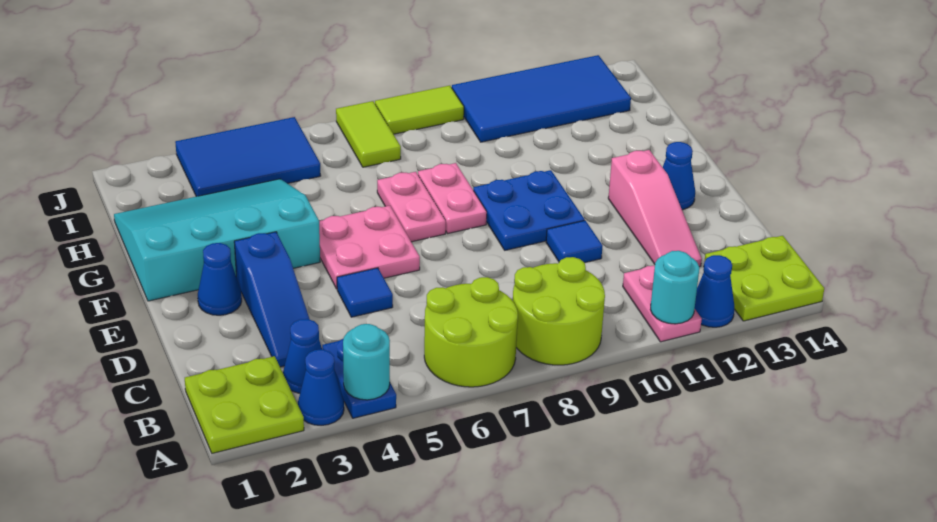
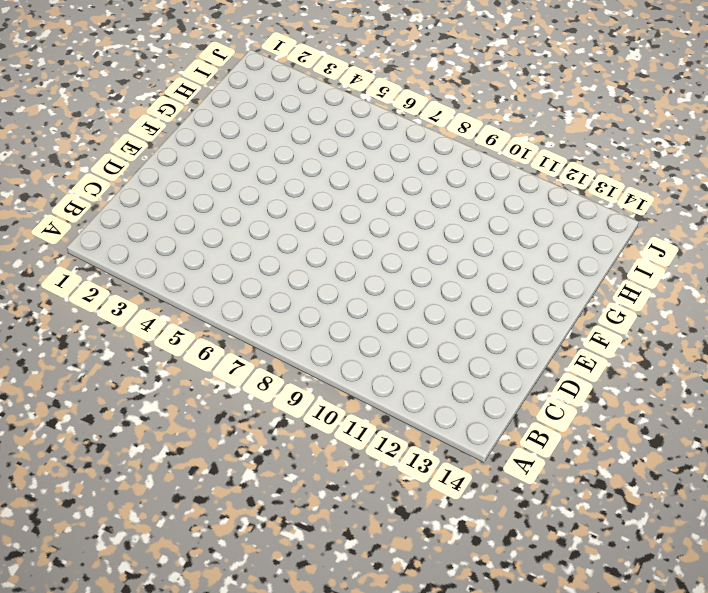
none -> lime plate A1:B2 level 1
none -> blue cone A3 level 1
none -> blue plate A4:B4 level 1

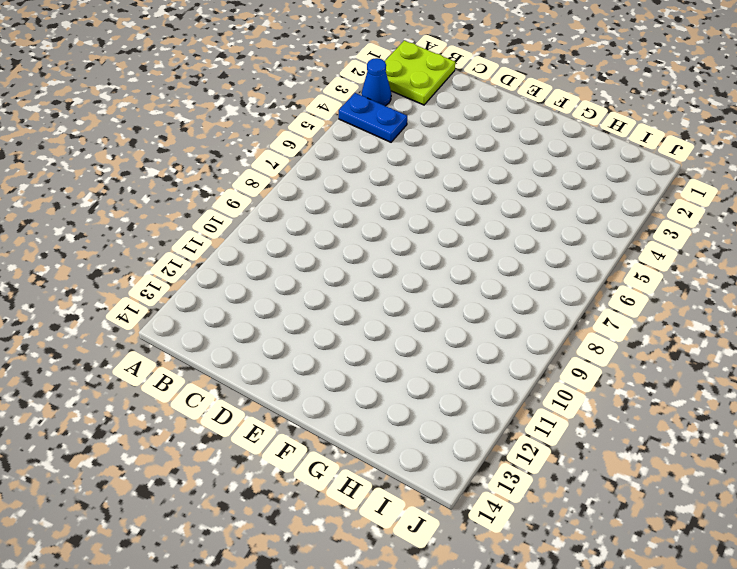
none -> lime round brick A6:B7 level 1
none -> lime round brick A8:B9 level 1
none -> pink plate A11:B11 level 1

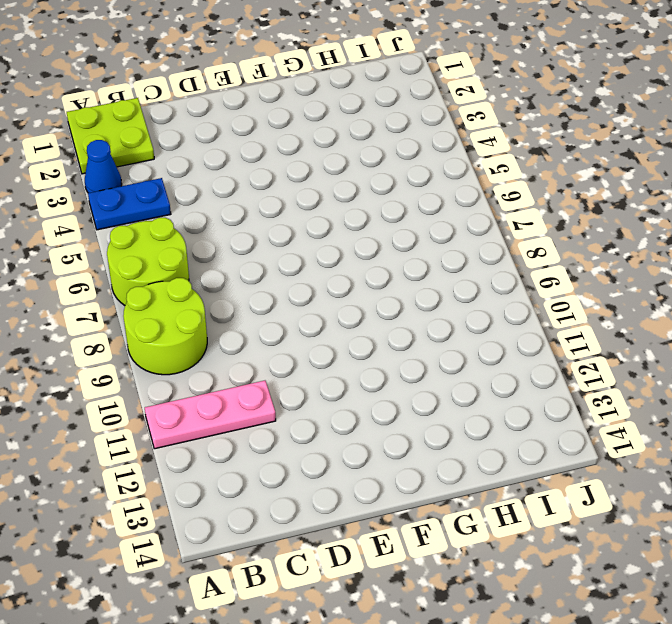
pink plate A11:C11 level 1 -> pink plate A11:B11 level 1
none -> blue cone A12 level 1
none -> lime plate A13:B14 level 1
none -> blue cone B3 level 1

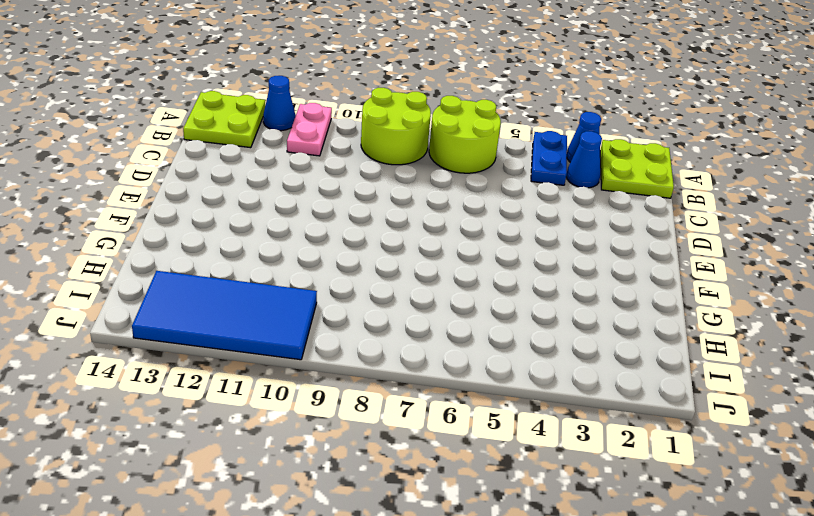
none -> blue slope C3:E3 level 1 top E
none -> pink slope C12:E12 level 1 top E
none -> blue tile D5 level 1

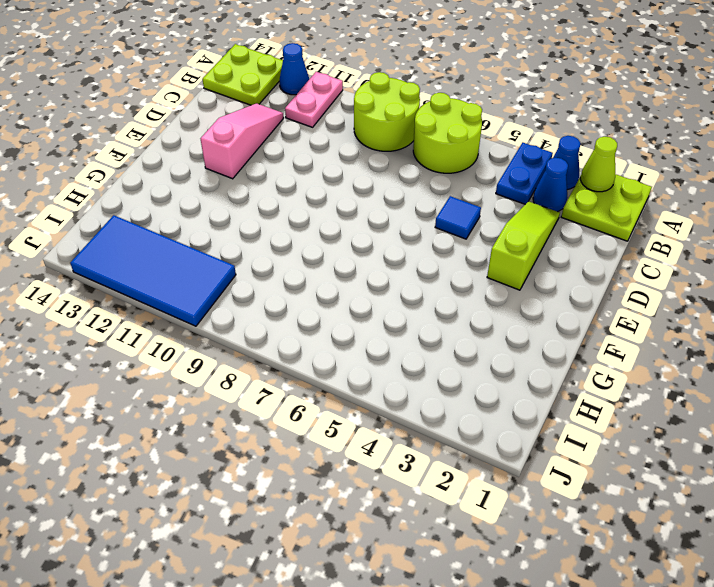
lime cone A2 level 2 -> none
lime slope C3:E3 level 1 top E -> blue slope C3:E3 level 1 top E
none -> blue tile D10 level 1
none -> blue cone E2 level 1
none -> pink plate E5:F6 level 1

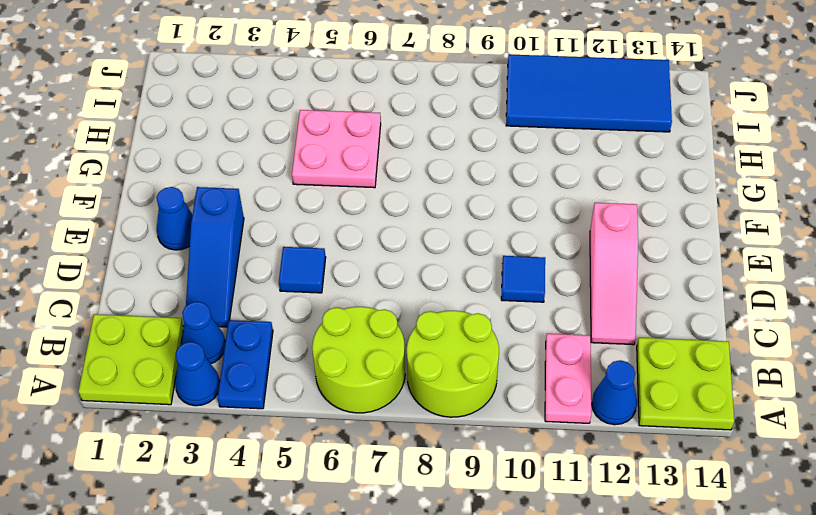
pink plate G5:H6 level 1 -> pink plate E5:F6 level 1
none -> blue plate E9:F10 level 1
none -> blue cone E13 level 1
none -> cyan slope F1:H4 level 1 top F

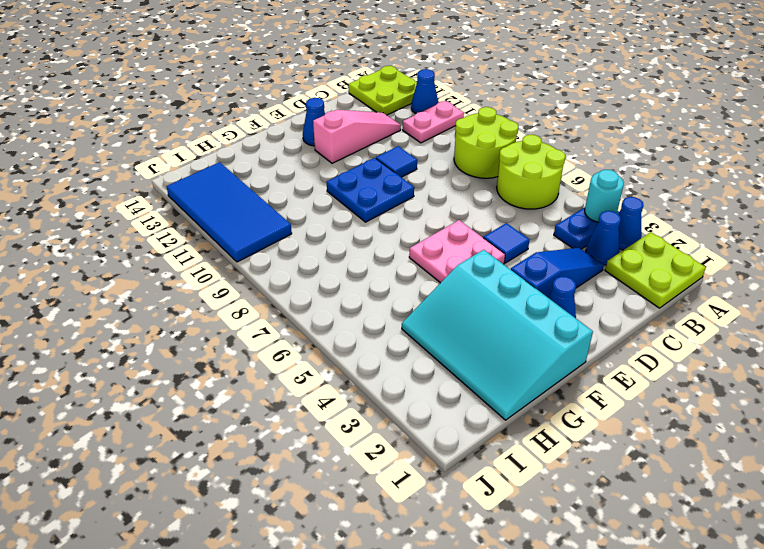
none -> pink plate F7:G7 level 1
none -> pink plate F8:G8 level 1
none -> blue tile I3:J5 level 1

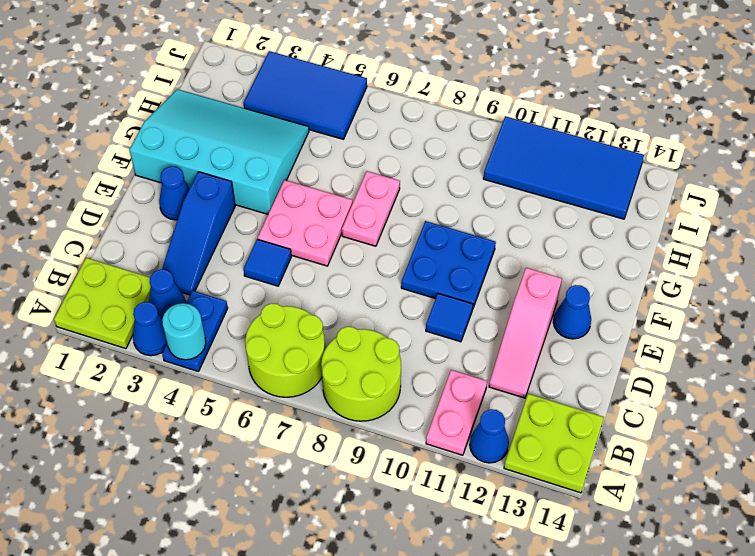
none -> pink plate F8:G8 level 1
none -> lime tile I7:J7 level 1
none -> lime tile J8:J9 level 1

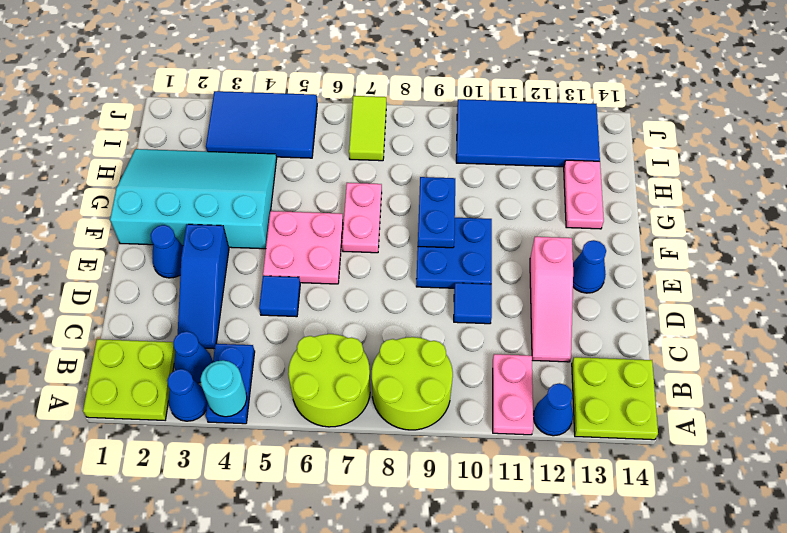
blue plate F9:G9 level 2 -> none
pink plate G13:H13 level 1 -> pink plate F8:G8 level 1
none -> lime tile J8:J9 level 1
none -> cyan round brick A11 level 2

